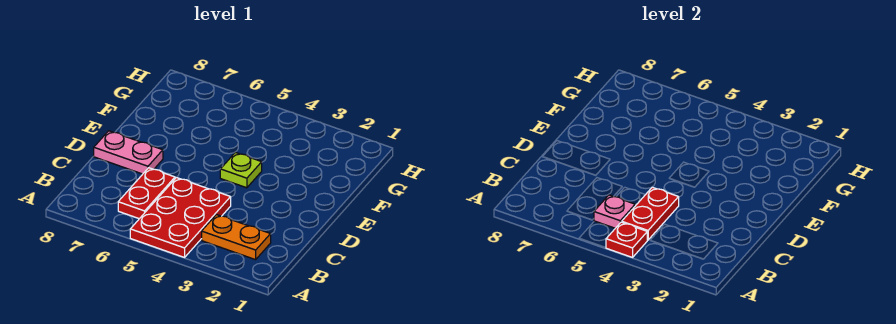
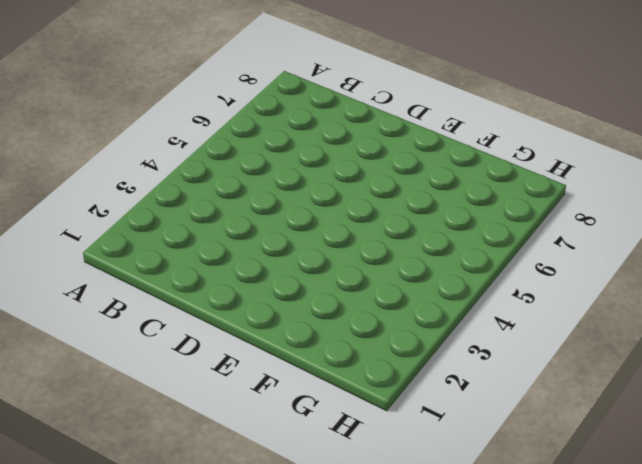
none -> red plate A4:C5 level 1
none -> orange plate B2:B3 level 1

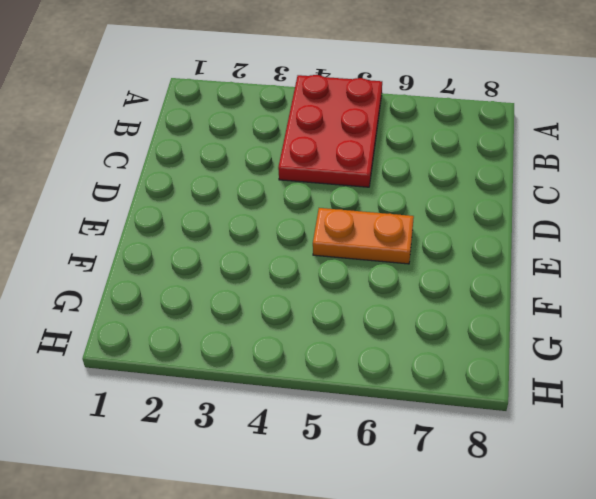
orange plate E5:E6 level 1 -> orange plate B2:B3 level 1
none -> red plate B6:C6 level 1
none -> pink plate D7:D8 level 1

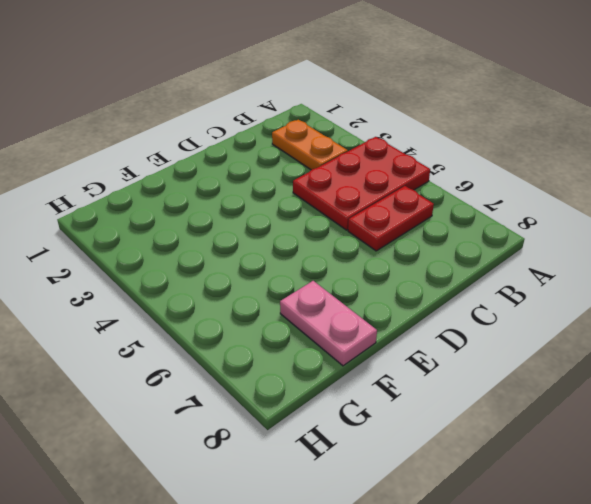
pink plate F7:F8 level 1 -> pink plate D7:D8 level 1
none -> lime plate E4 level 1
none -> red plate A4 level 2

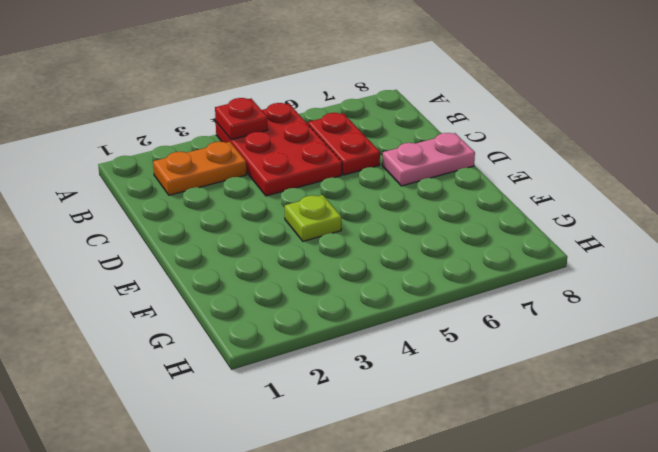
none -> red plate B4:C4 level 2
none -> pink plate B5 level 2

